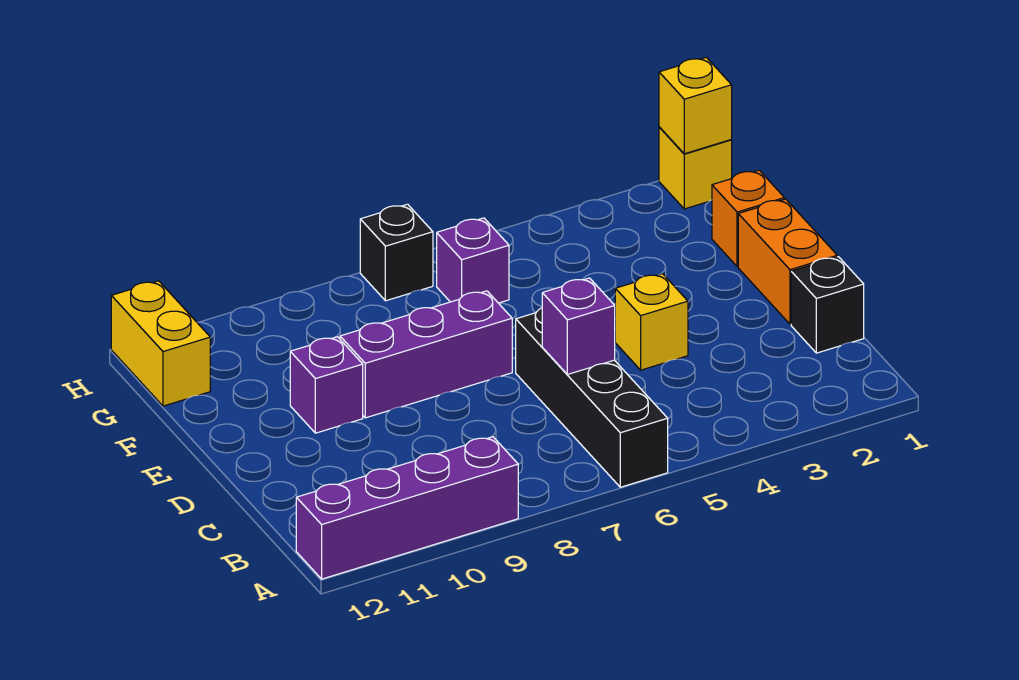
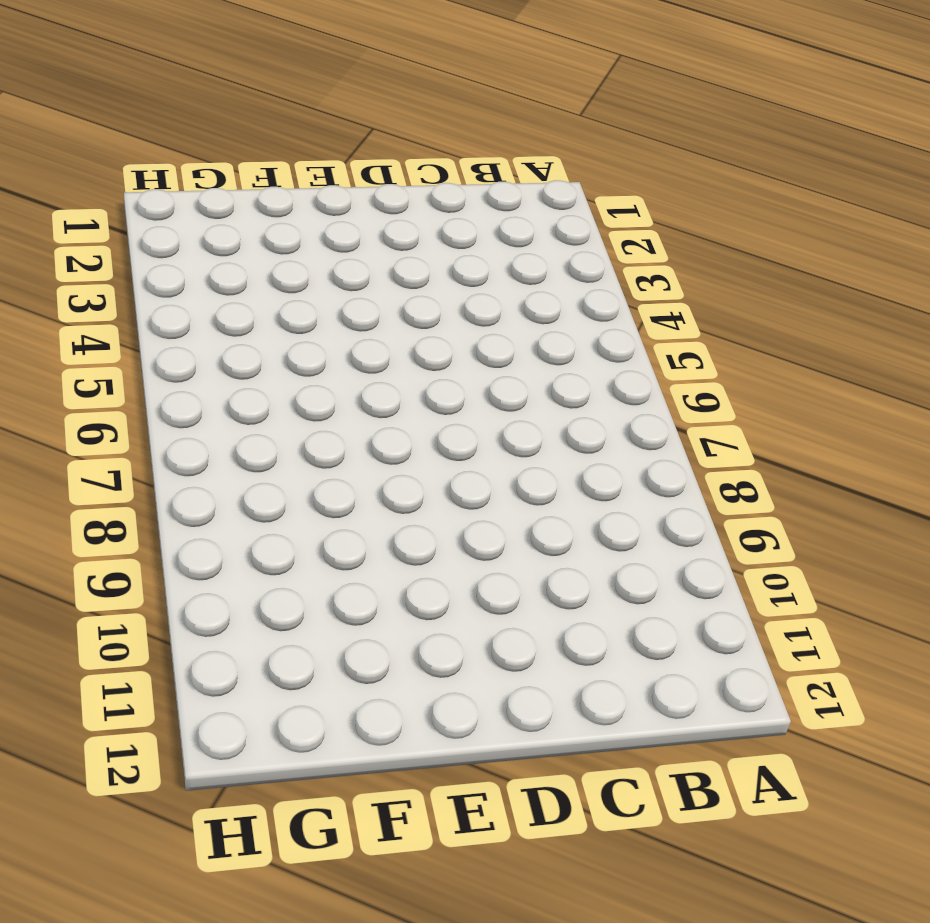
none -> black brick A6:D6 level 1
none -> purple brick A9:A12 level 1
none -> black brick C1 level 1

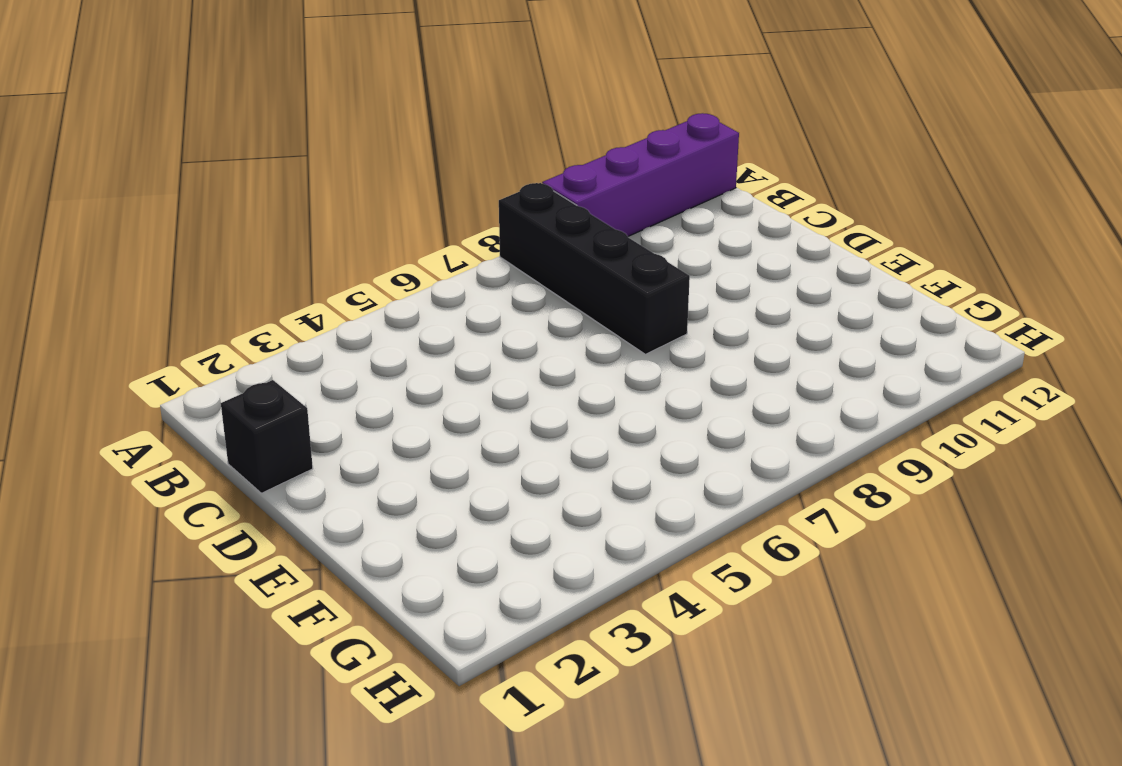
black brick A8:D8 level 1 -> black brick A6:D6 level 1
none -> orange brick D1:E1 level 1
none -> yellow brick D4 level 1
none -> purple brick E7:E9 level 1

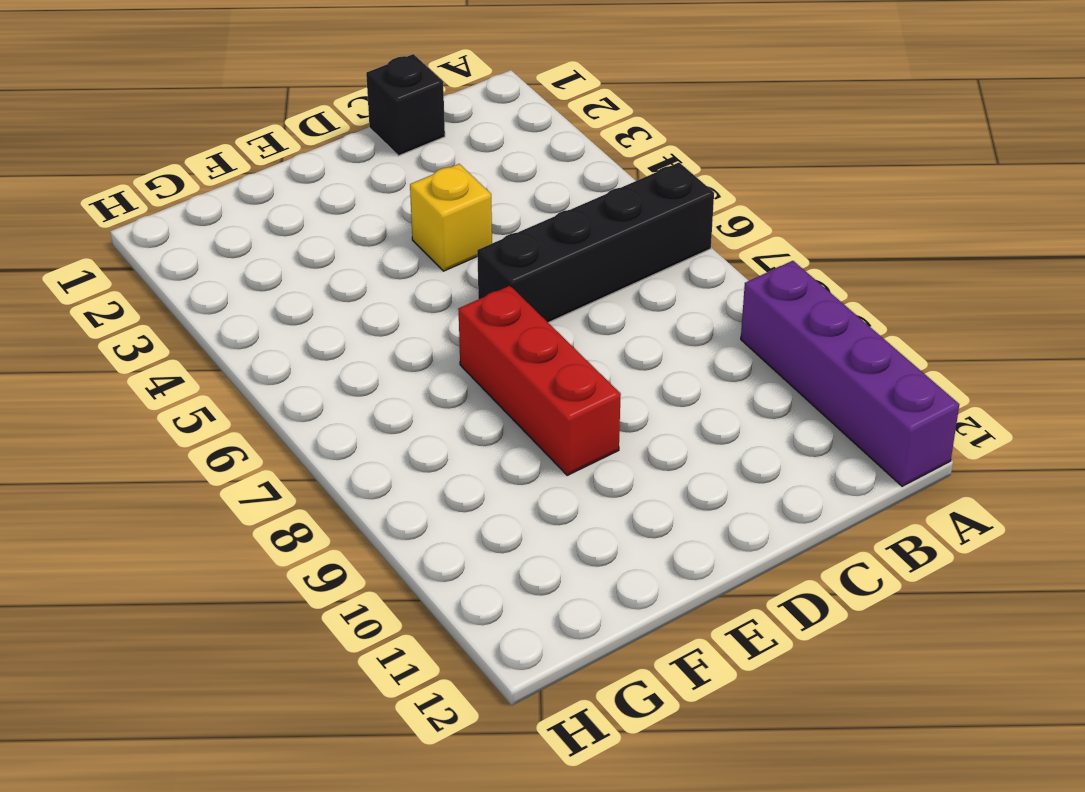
red brick E7:E9 level 1 -> purple brick E7:E9 level 1
none -> orange brick D1:E1 level 1
none -> purple brick E10 level 1
none -> orange brick F1 level 1

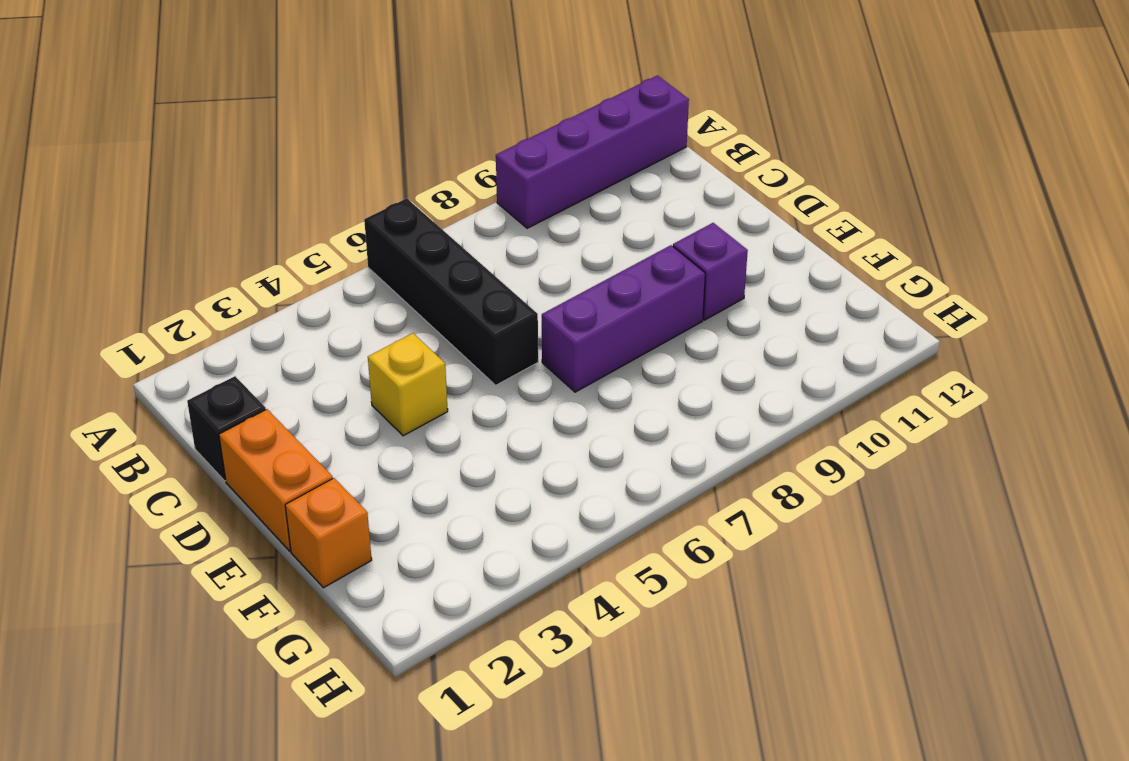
none -> purple brick G6 level 1
none -> yellow brick G12:H12 level 1
none -> yellow brick H1 level 1

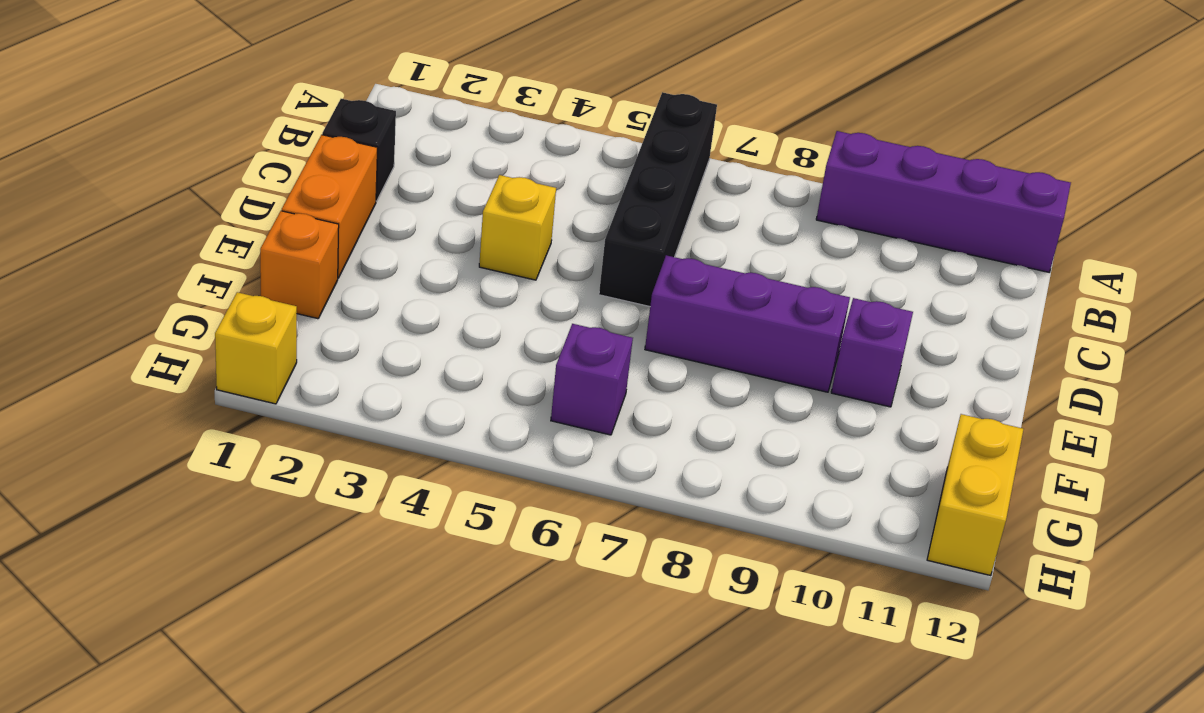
none -> black brick H7 level 1
none -> purple brick C6 level 2
none -> yellow brick H1 level 2

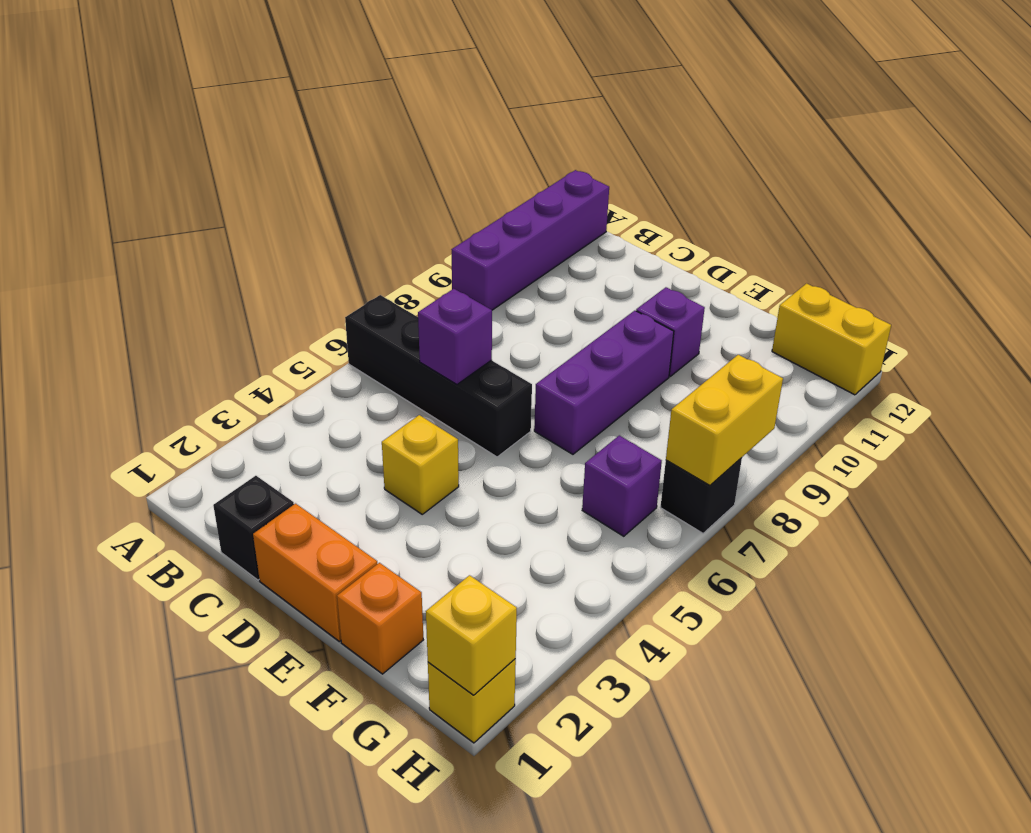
yellow brick H7:H8 level 2 -> none

